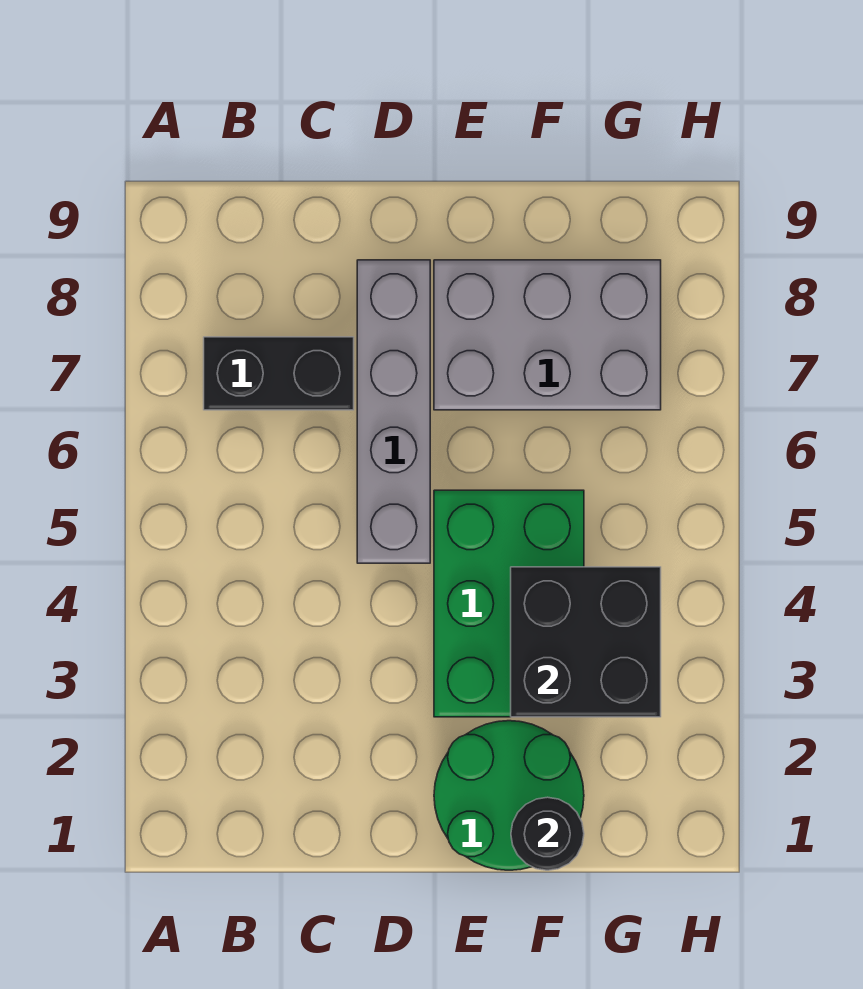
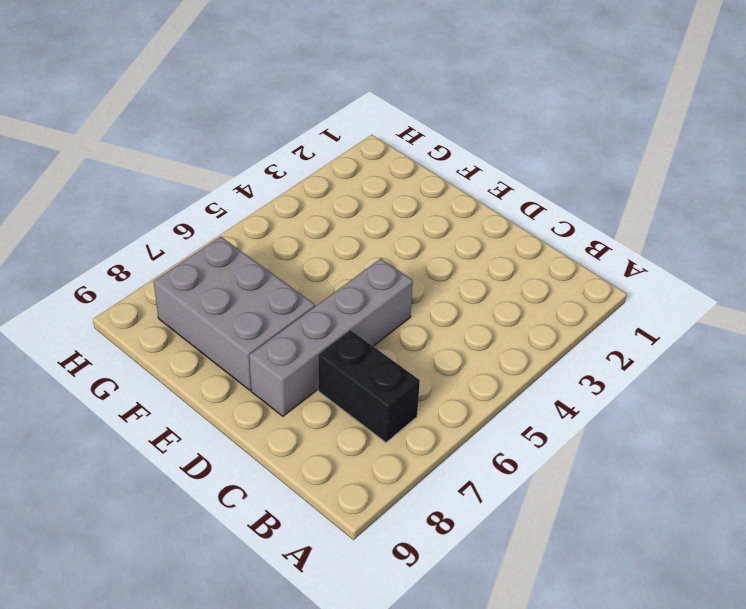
none -> green round brick E1:F2 level 1
none -> green brick E3:F5 level 1

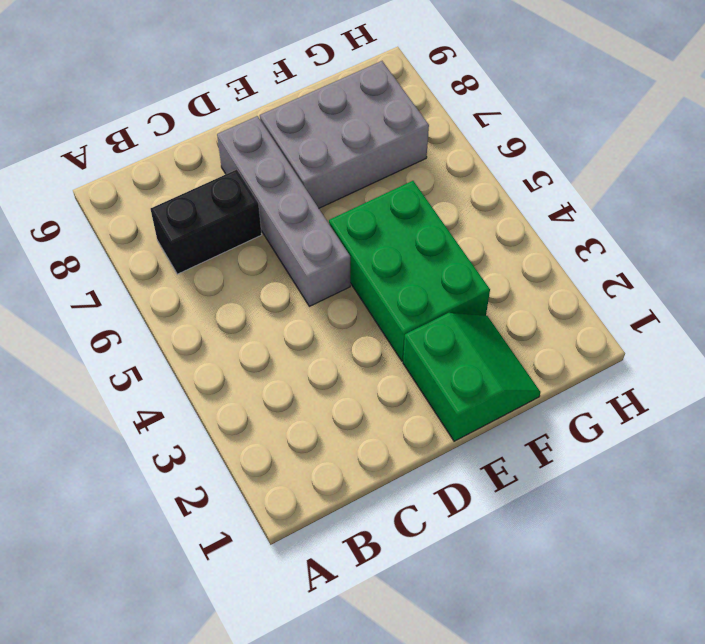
green slope E1:F2 level 1 top E -> green round brick E1:F2 level 1
none -> black round brick F1 level 2
none -> black brick F3:G4 level 2

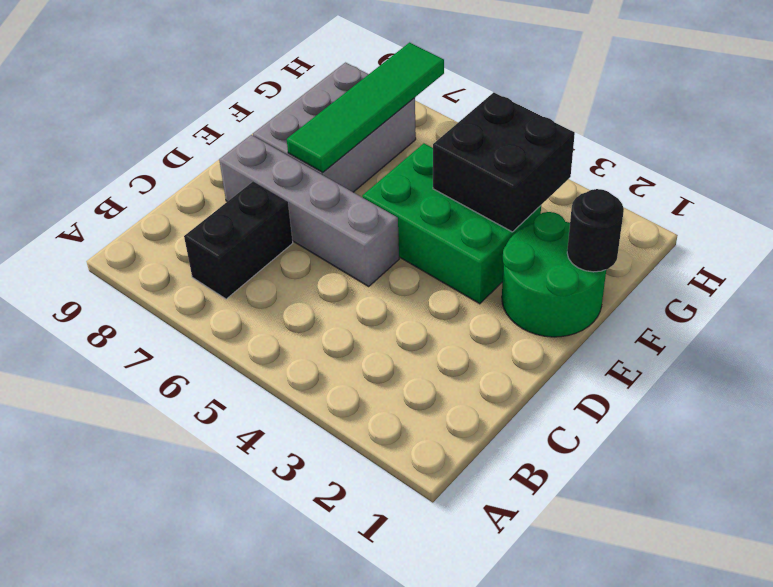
green tile E7:H7 level 2 -> none

